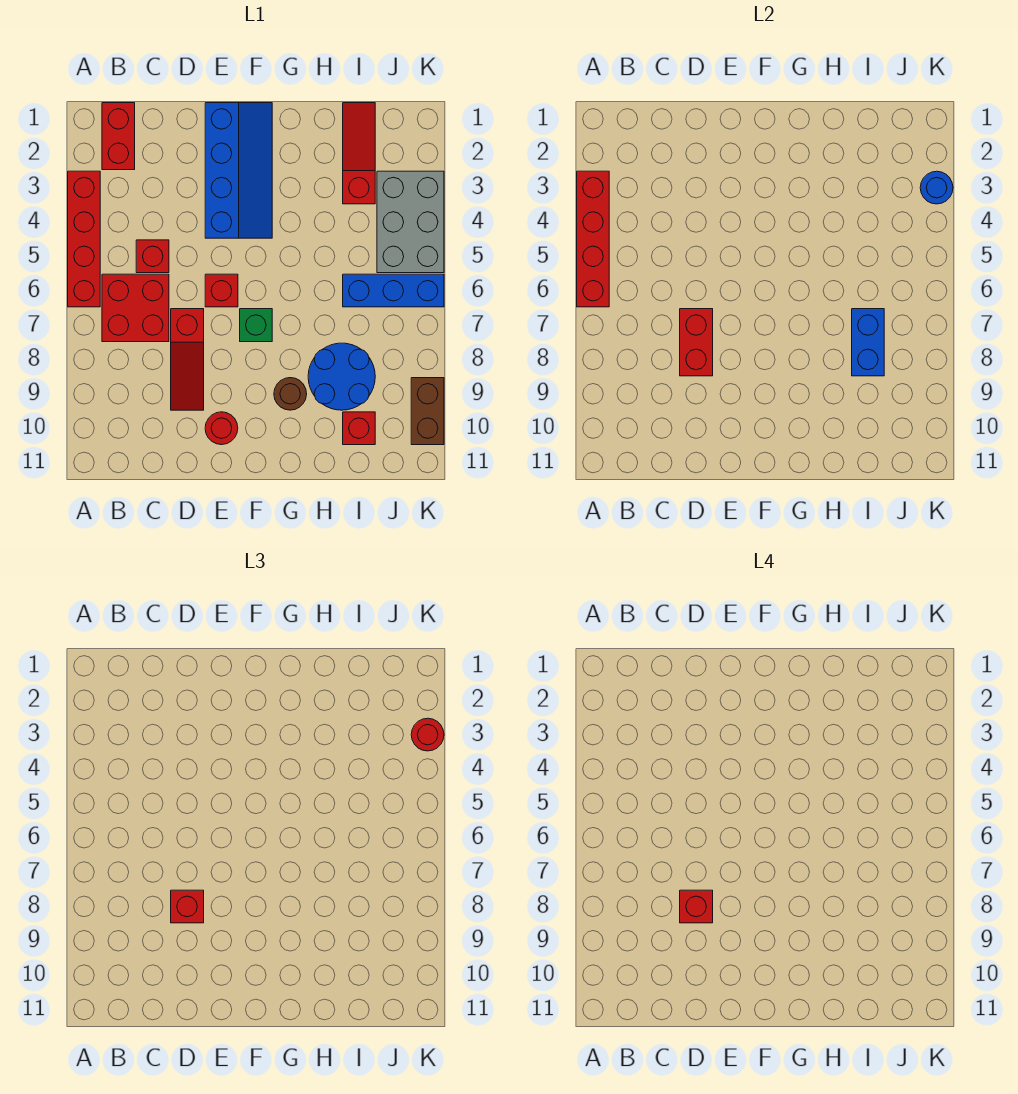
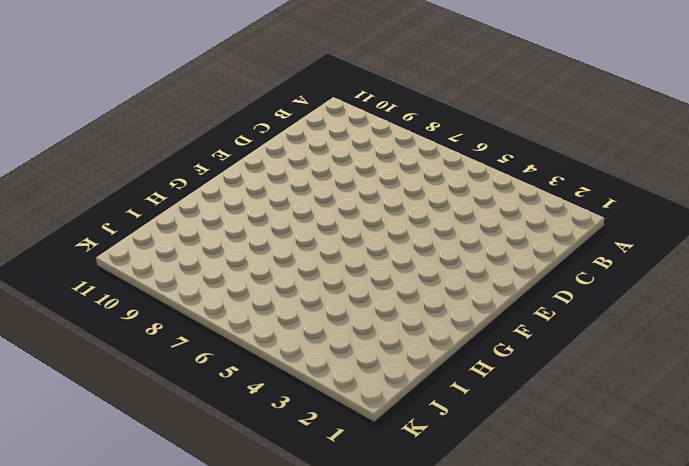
none -> red brick A3:A6 level 1
none -> red brick B1:B2 level 1
none -> red brick B6:C7 level 1

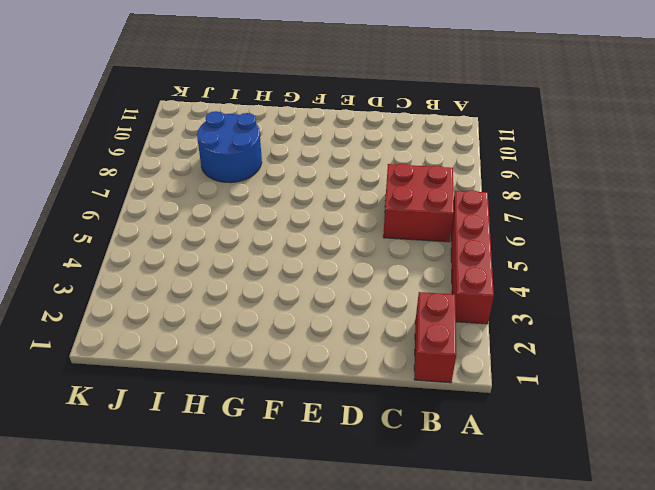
none -> red brick C5 level 1
none -> red slope D7:D9 level 1 top 7
none -> blue slope E1:F4 level 1 top E

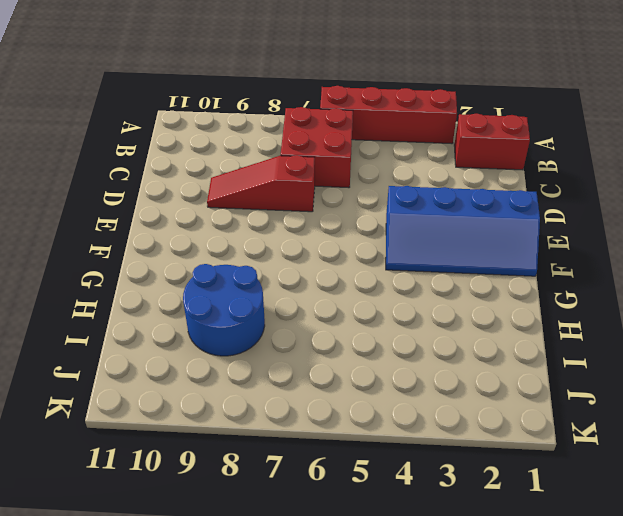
none -> red brick C5 level 1
none -> red brick E6 level 1
none -> red round brick E10 level 1

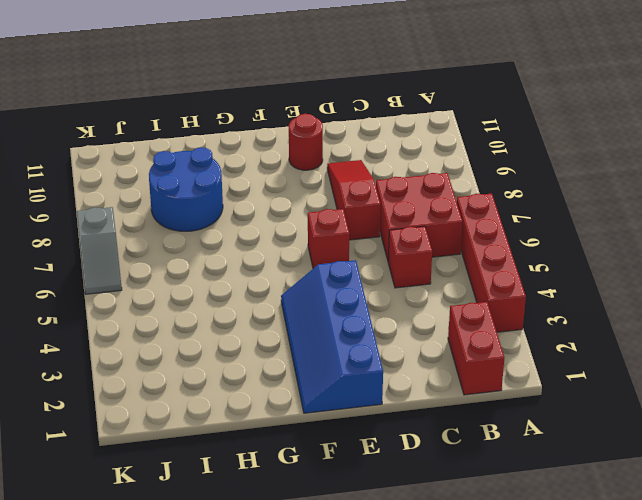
grey slope K6:K7 level 1 top 7 -> blue brick I6:K6 level 1
none -> green brick F7 level 1
none -> brown round brick G9 level 1
none -> red slope I1:I3 level 1 top 3

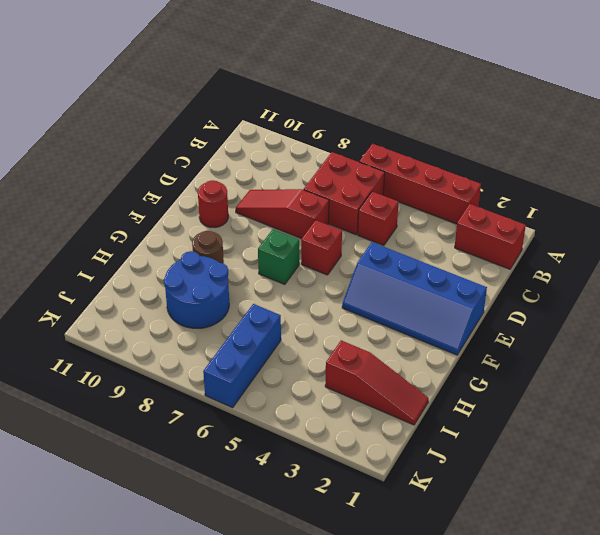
none -> red brick I10 level 1
none -> grey brick J3:K5 level 1
none -> brown brick K9:K10 level 1

